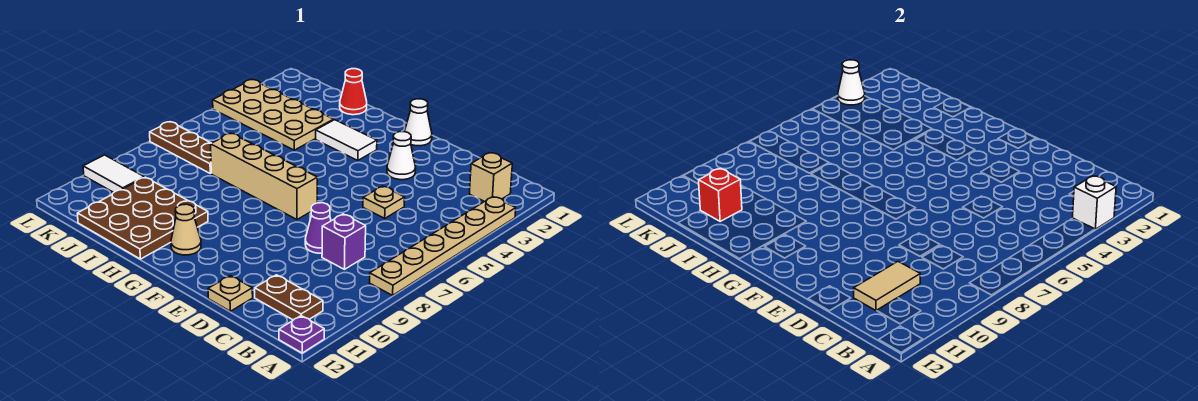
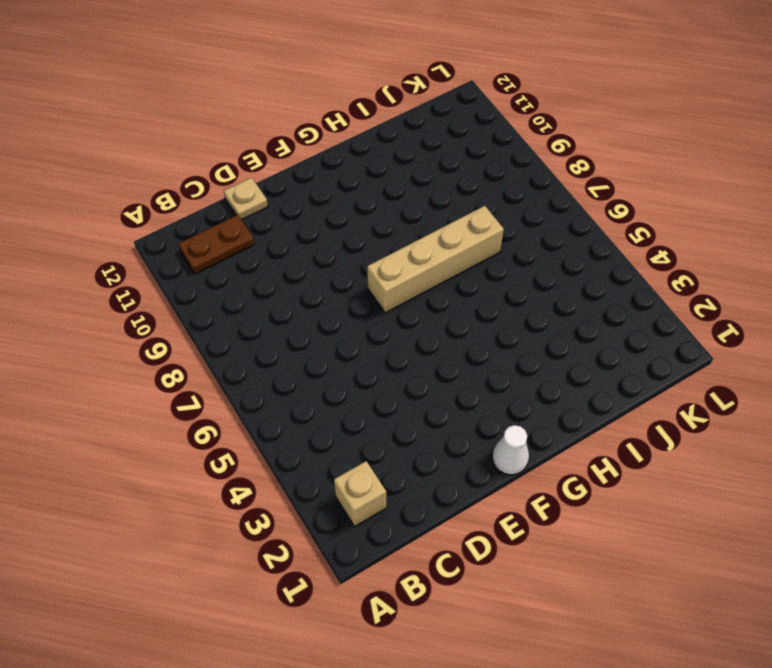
none -> tan plate A3:A8 level 1
none -> purple plate A12 level 1
none -> purple brick C8 level 1

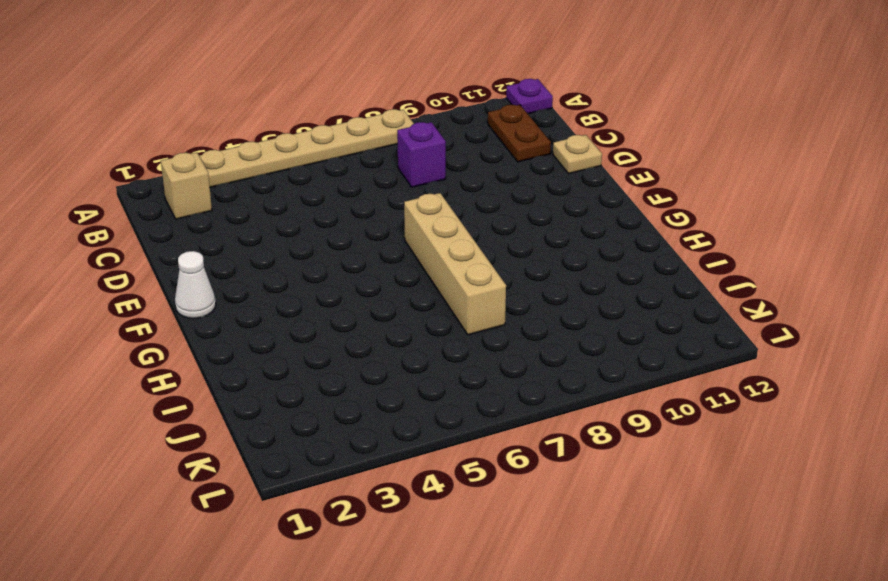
none -> tan plate D5 level 1
none -> purple cone D8 level 1
none -> white cone E3 level 1

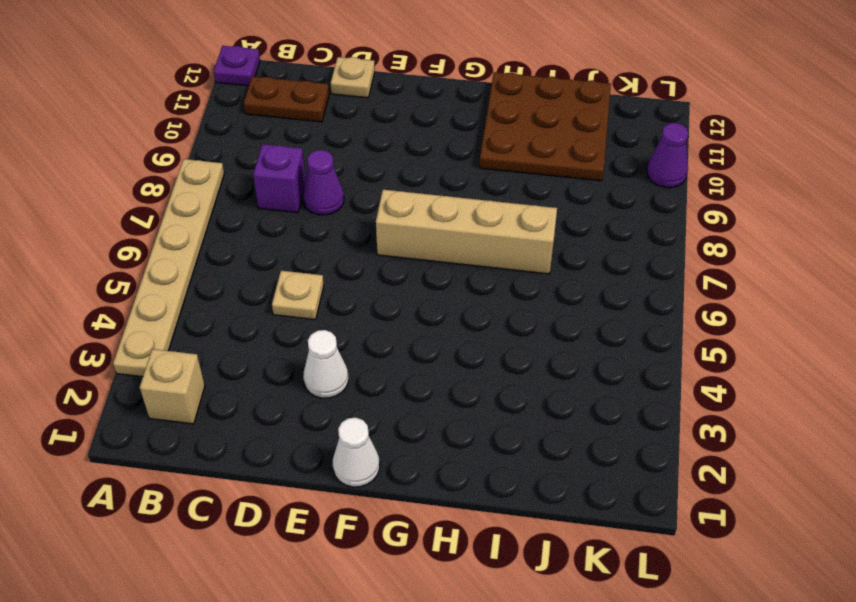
purple cone L10 level 1 -> white tile K10:L10 level 1
none -> white tile G3:H3 level 1
none -> tan cone G11 level 1
none -> red cone I1 level 1

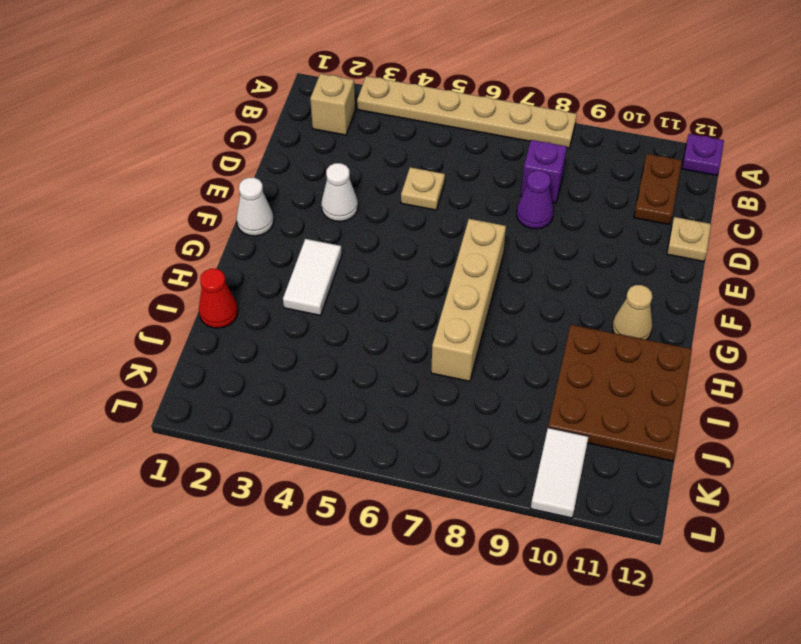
none -> tan plate I3:L4 level 1
none -> brown plate J7:L7 level 1
none -> white brick A3 level 2

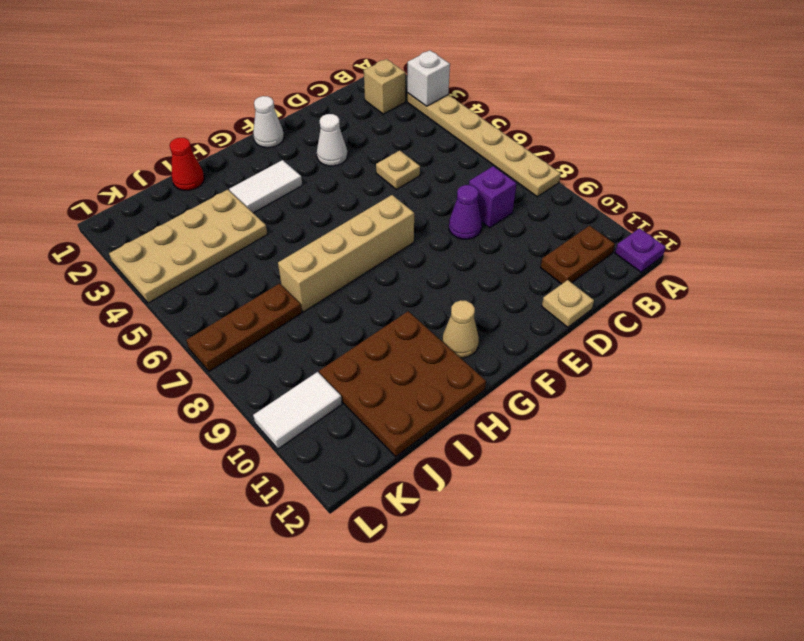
none -> tan tile C10:C11 level 2
none -> red brick J11 level 2
none -> white cone L3 level 2

